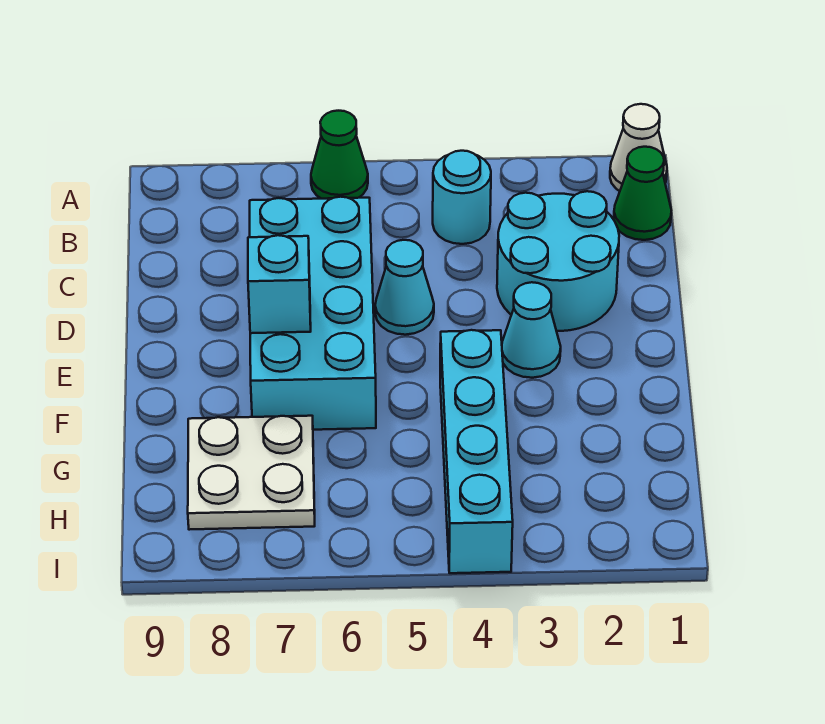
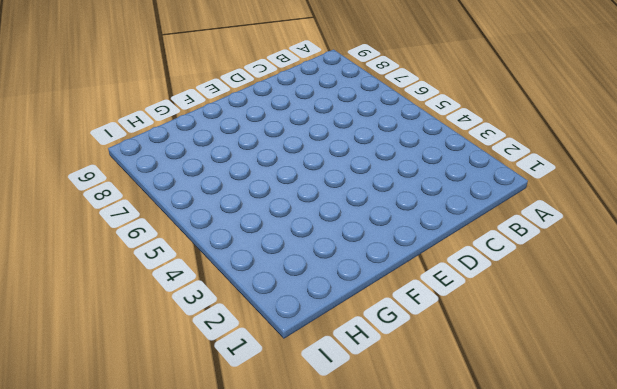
none -> white cone A1 level 1
none -> green cone A6 level 1

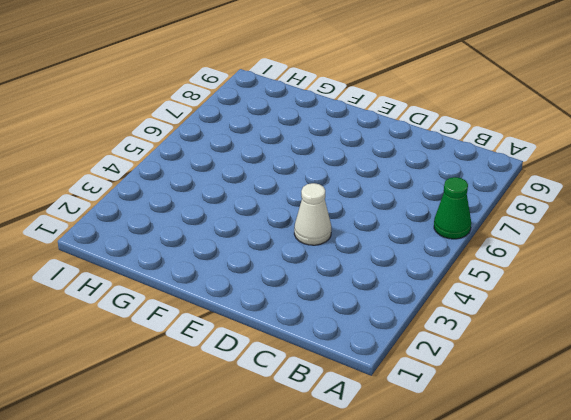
white cone D4 level 1 -> white cone A1 level 1
none -> green cone B1 level 1
none -> cyan round brick B4 level 1

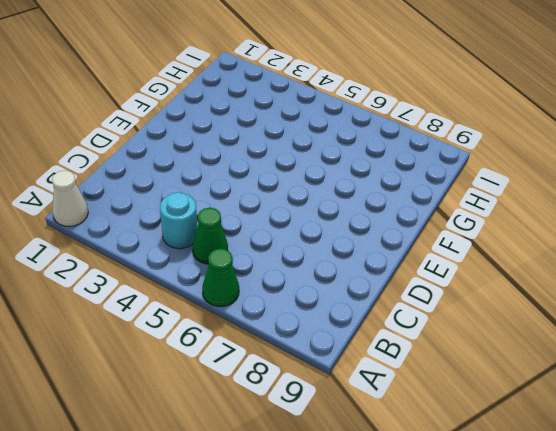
green cone B5 level 1 -> green cone B1 level 1
none -> cyan round brick C2:D3 level 1
none -> cyan brick C6:F7 level 1

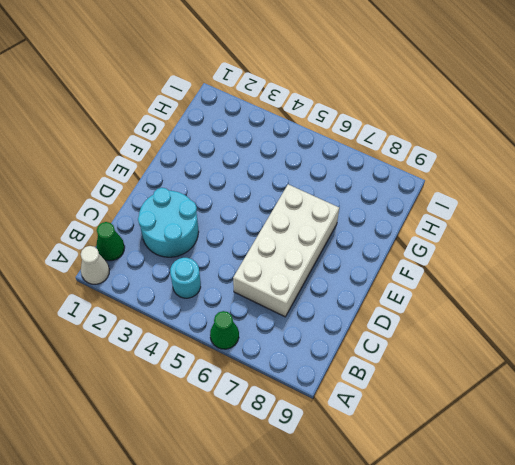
white brick C6:F7 level 1 -> cyan brick C6:F7 level 1
none -> cyan cone D5 level 1
none -> cyan cone E3 level 1

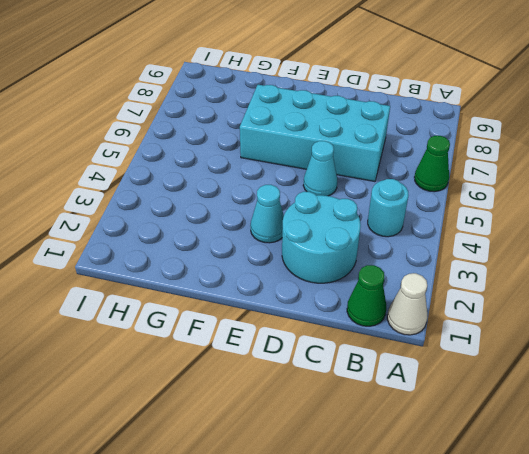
none -> cyan brick F4:I4 level 1
none -> white plate G7:H8 level 1

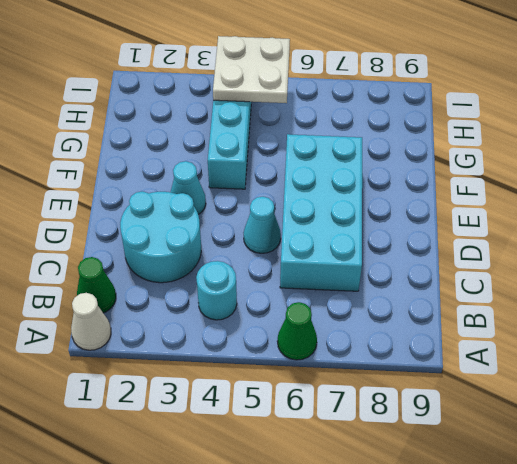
white plate H4:I5 level 2 -> white plate G7:H8 level 1
none -> cyan brick E7 level 2

